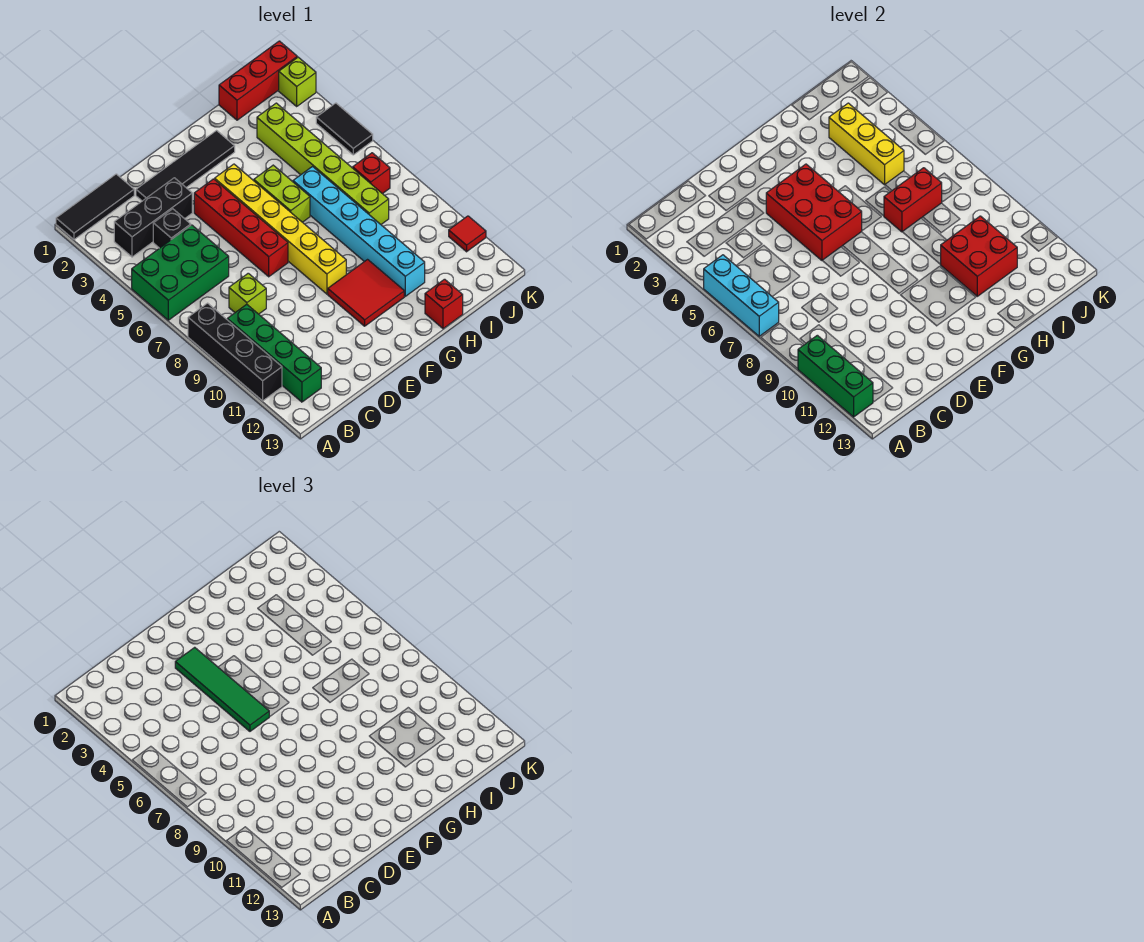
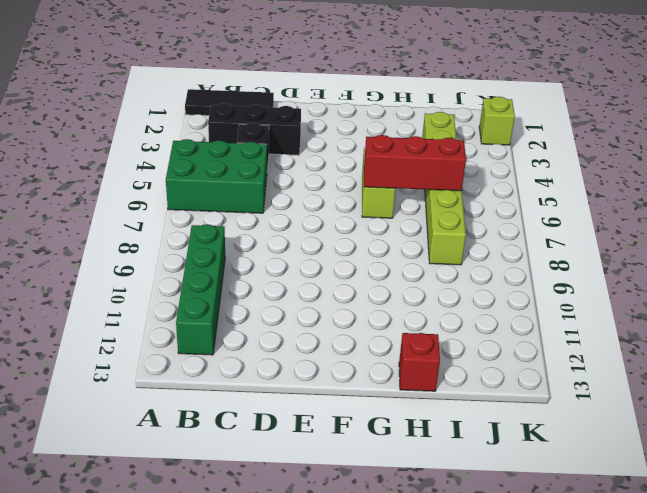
red brick G6:I6 level 2 -> red brick I1:K1 level 1
none -> black brick A8:A11 level 1
none -> lime brick C8 level 1
none -> black tile D2:G2 level 1

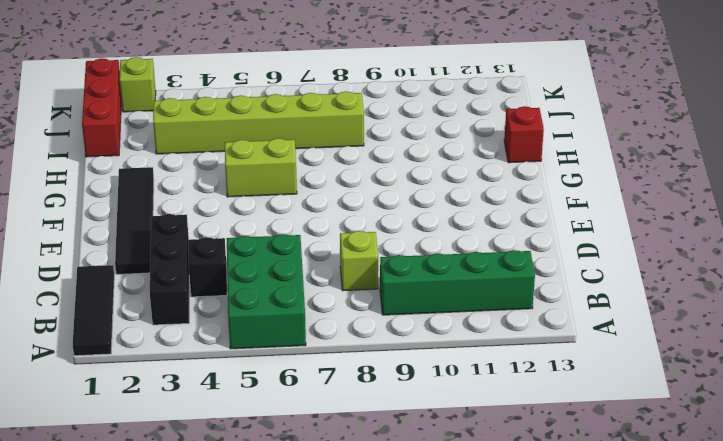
none -> black brick A8:A11 level 1
none -> red brick E4:E7 level 1
none -> yellow brick F4:F9 level 1

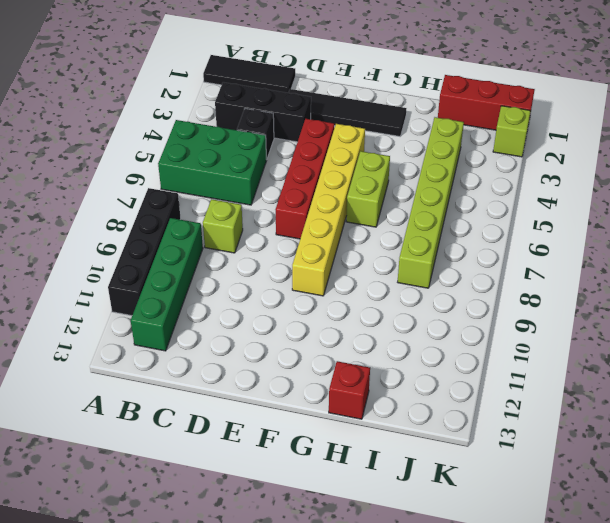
none -> red tile F10:G11 level 1
none -> cyan brick H6:H11 level 1
none -> red brick J7 level 1

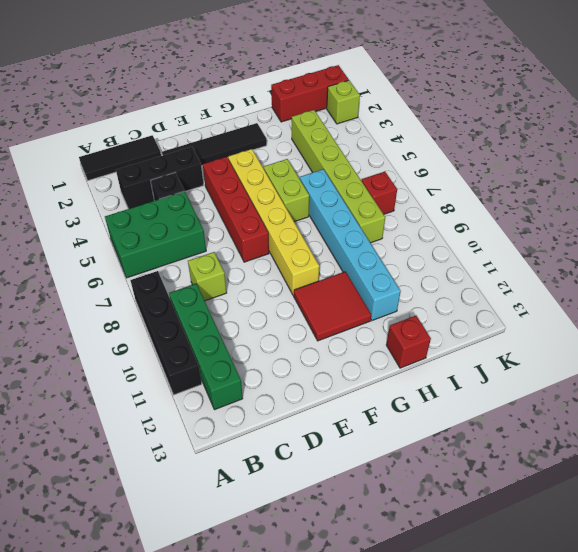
none -> black tile K4:K5 level 1
none -> red tile K11 level 1
none -> cyan brick A5:A7 level 2

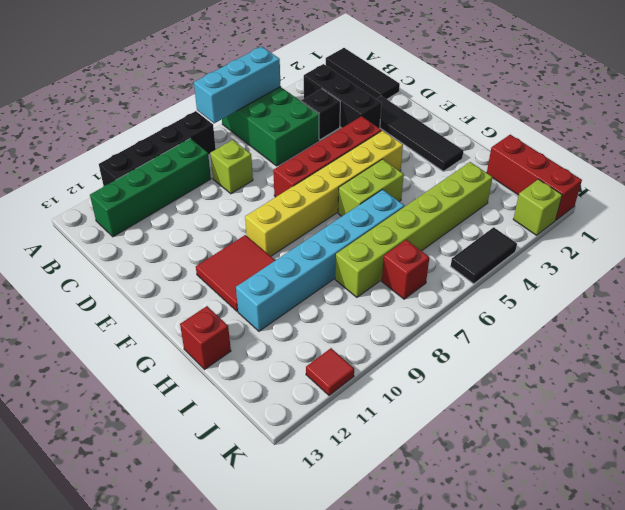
none -> green brick A10:A12 level 2
none -> red brick E4:F6 level 2
none -> red brick H7:I7 level 2

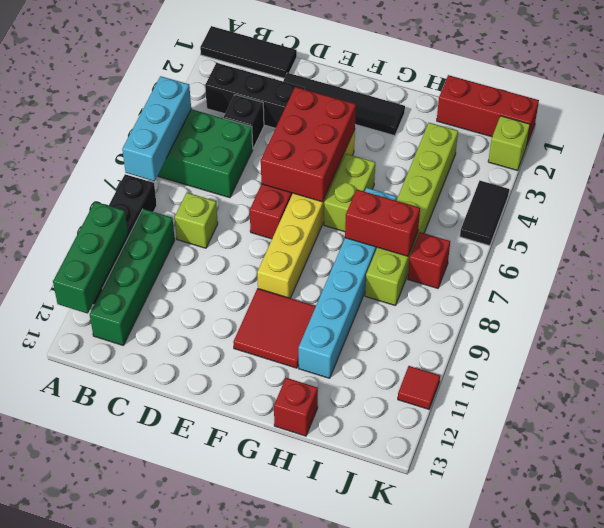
none -> red brick H10:I11 level 2
none -> yellow brick I3:I5 level 2
none -> green tile E3:E6 level 3

